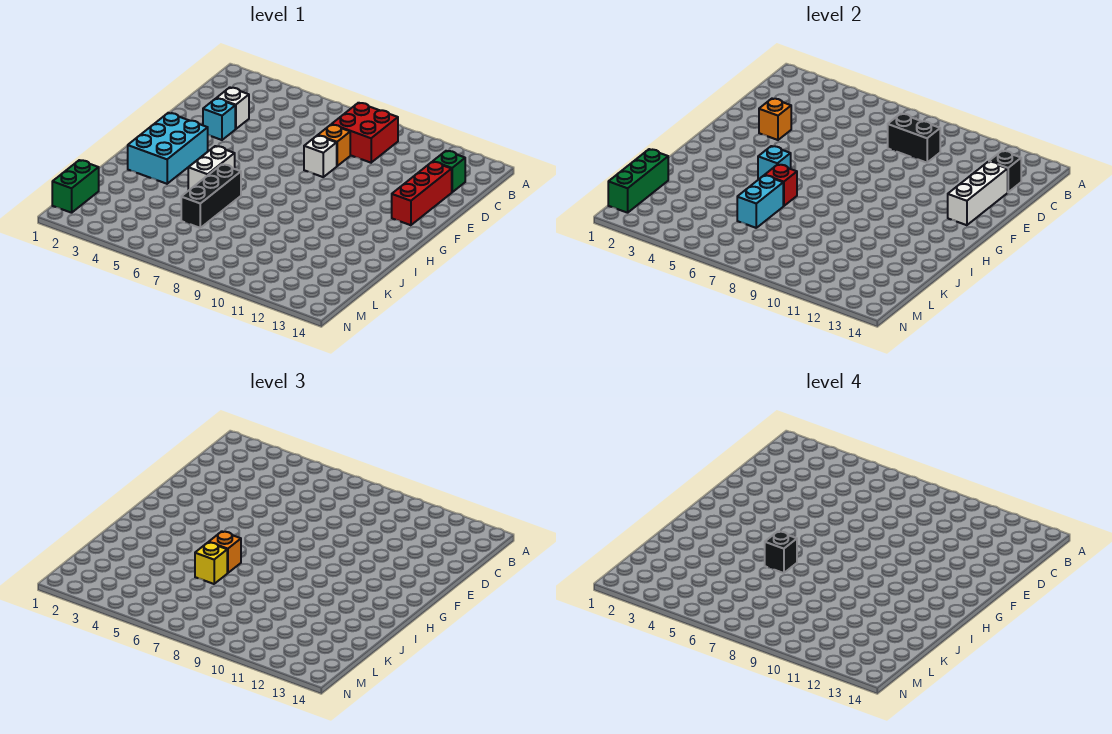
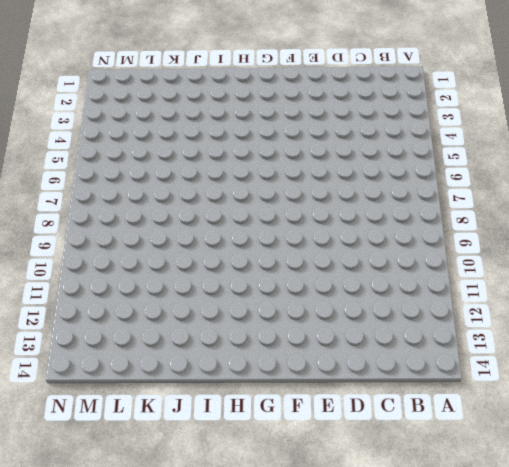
none -> red brick B8:C9 level 1
none -> green brick C13 level 1
none -> white brick D3 level 1

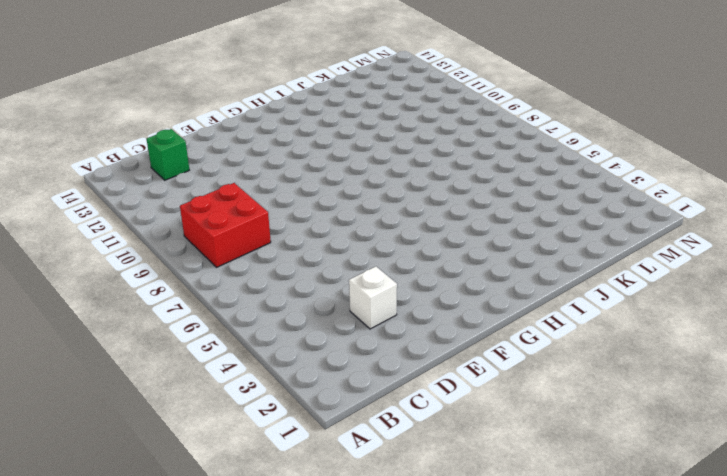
none -> orange brick D8 level 1
none -> red brick D13:F13 level 1
none -> cyan brick E3 level 1

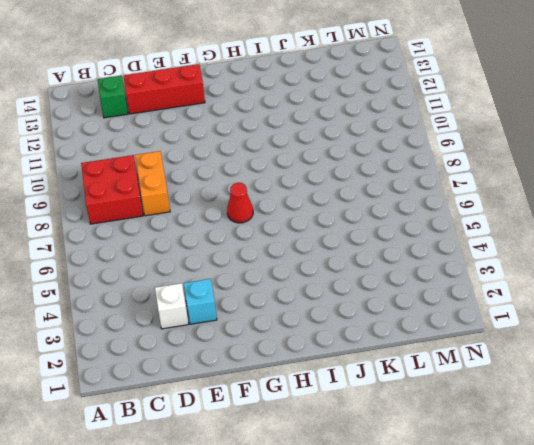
orange brick D8:D9 level 1 -> orange brick D8 level 1
red cone G7 level 1 -> none
none -> white brick E8 level 1
none -> cyan brick G2:I3 level 1
none -> white brick H5:I5 level 1

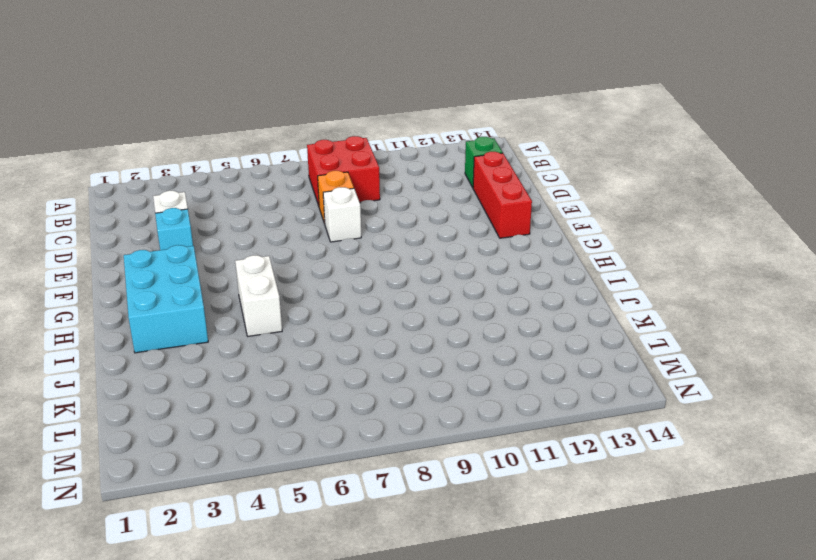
none -> black brick I6:K6 level 1
none -> green brick L1:M1 level 1
none -> black brick C8:C9 level 2

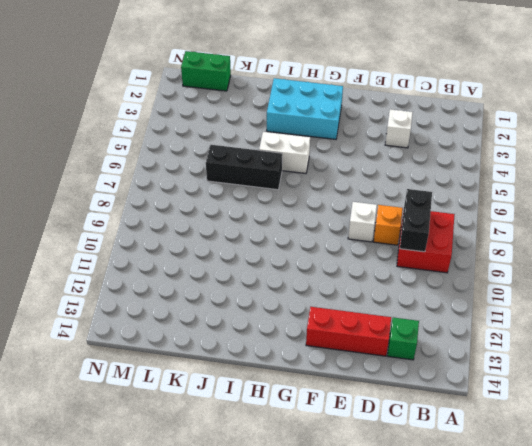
none -> cyan brick E3 level 1
none -> black brick C13 level 2
none -> white brick D13:F13 level 2

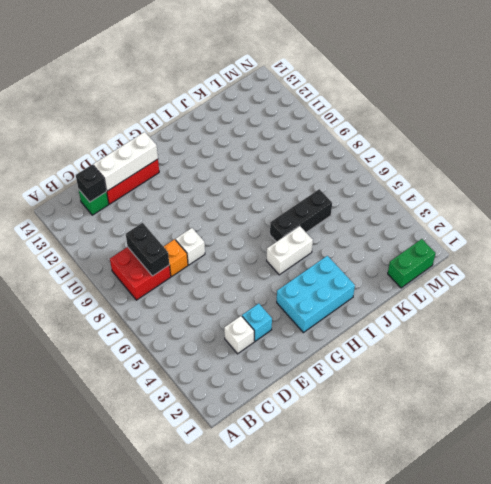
none -> orange brick E3 level 2
none -> cyan brick H5 level 2
none -> red brick I6 level 2

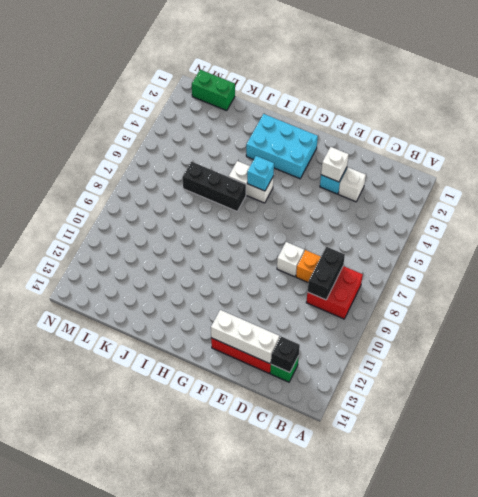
white brick E3 level 2 -> orange brick E3 level 2
none -> red brick I6 level 2
none -> cyan brick J6:K6 level 2
none -> green brick K1:M1 level 2

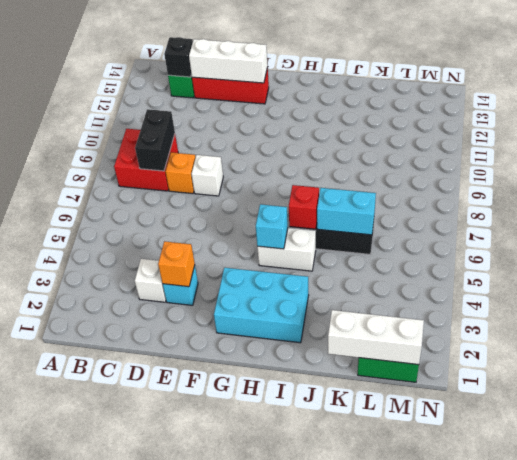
white brick K1:M1 level 2 -> green brick K1:M1 level 2
none -> orange brick I6 level 3
none -> yellow brick J6 level 3
none -> black brick I6 level 4

